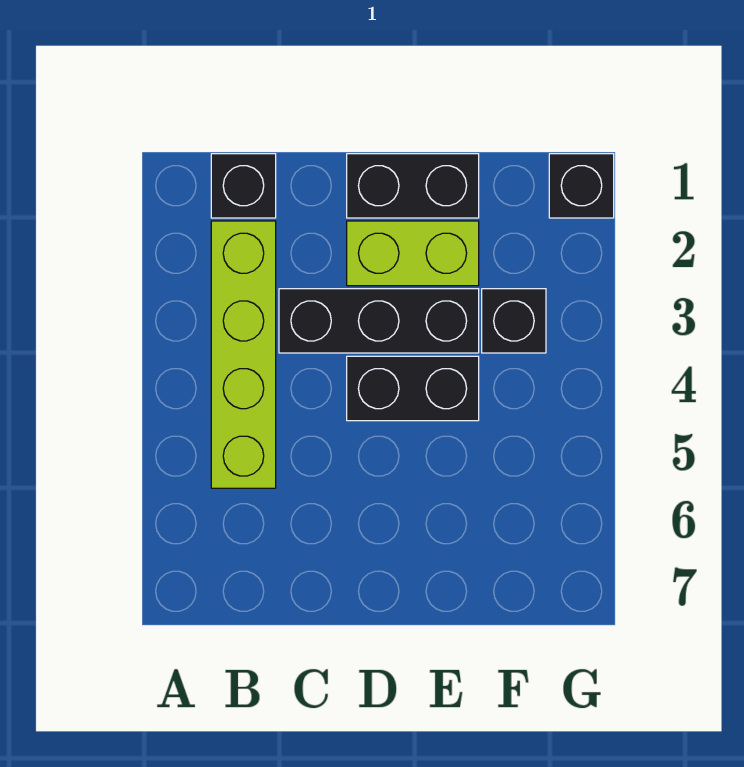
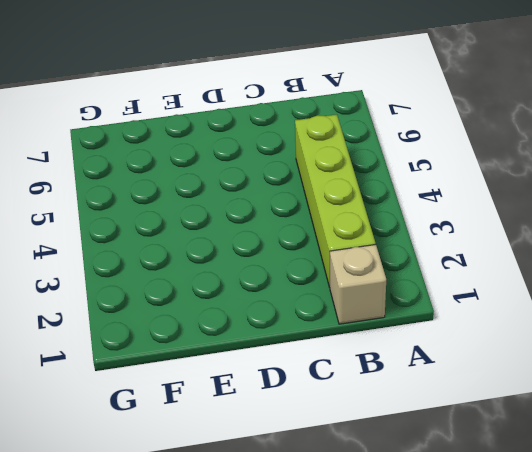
tan brick B1 level 1 -> black brick B1 level 1
none -> black brick C3:E3 level 1
none -> black brick D1:E1 level 1

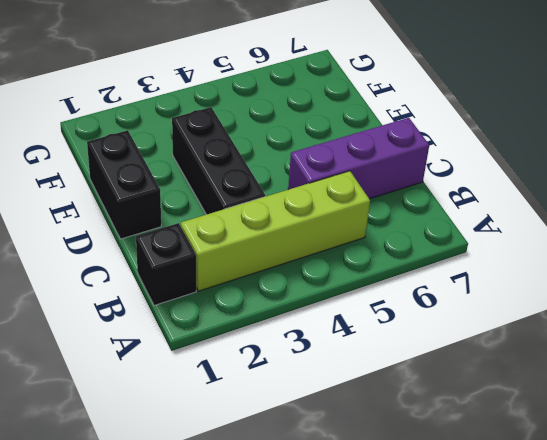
purple brick C5:C7 level 1 -> none
none -> lime brick D2:E2 level 1
none -> black brick D4:E4 level 1

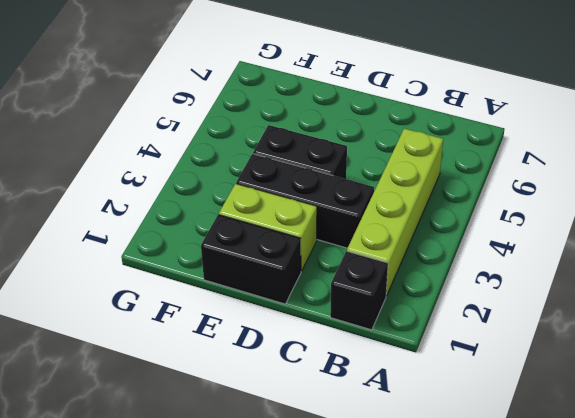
none -> black brick F3 level 1
none -> black brick G1 level 1

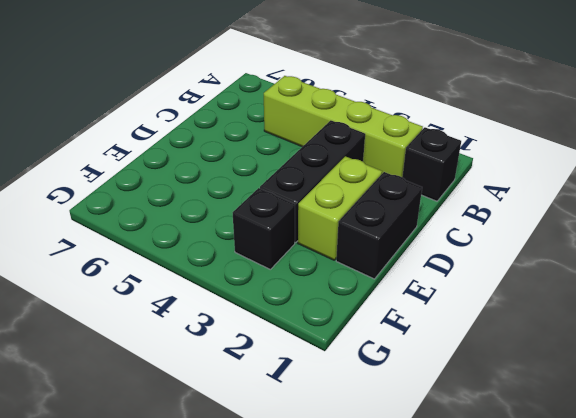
none -> black brick D4:E4 level 1
none -> black brick G1 level 1

